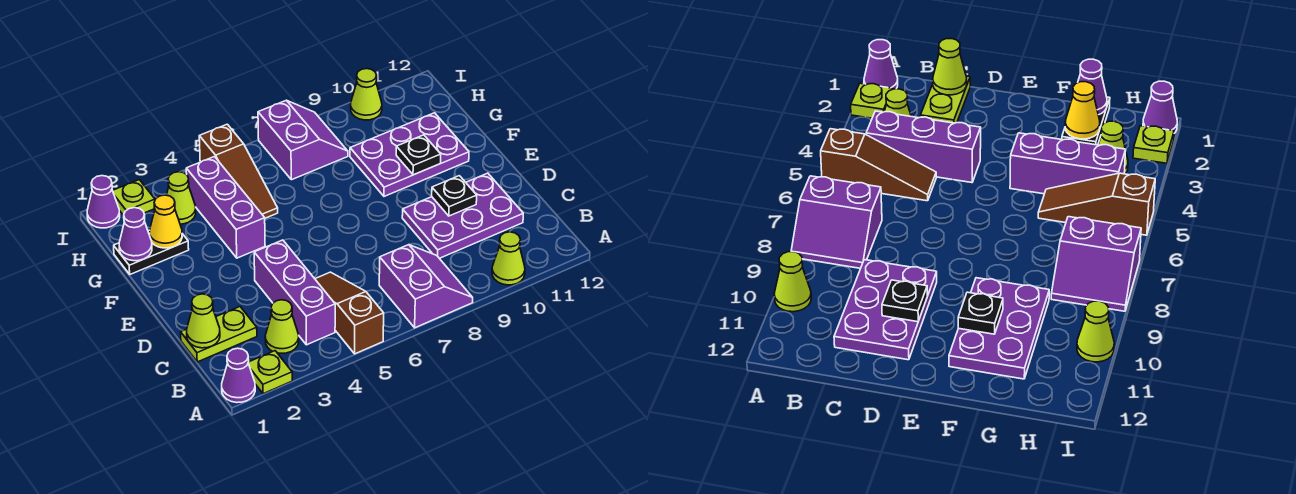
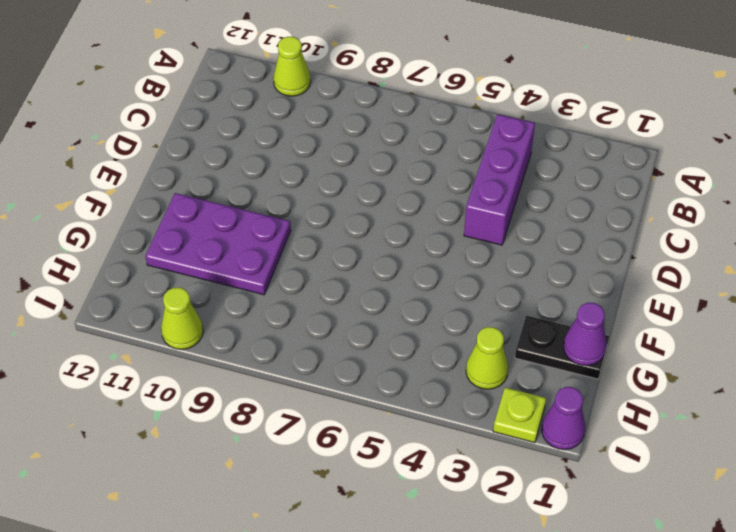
none -> purple cone A1 level 1
none -> lime plate A2 level 1
none -> brown slope A5:C5 level 1 top A

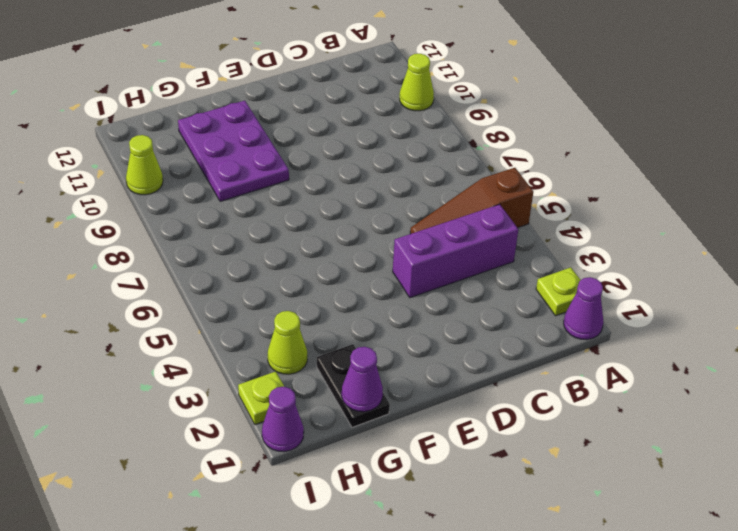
none -> purple slope A7:B8 level 1 top 7
none -> lime cone B3 level 1
none -> lime plate C1:C2 level 1

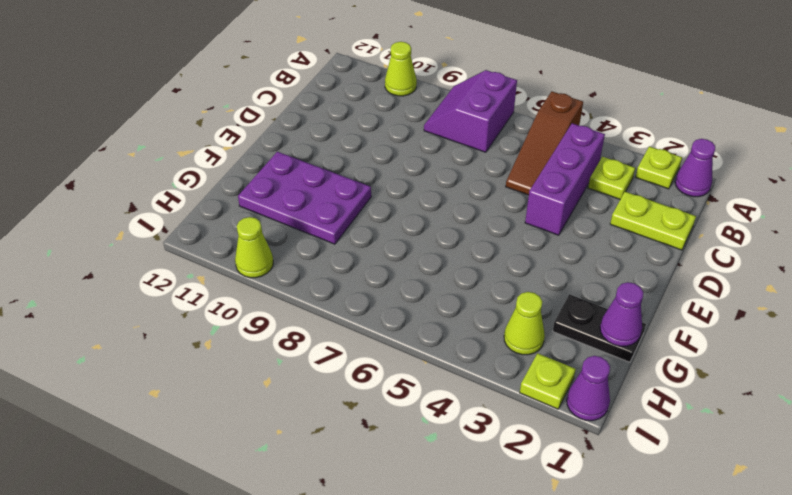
lime plate B3 level 1 -> lime cone B3 level 1
none -> purple plate C9:D11 level 1
none -> purple brick F4:H4 level 1
none -> brown slope G5:I5 level 1 top I

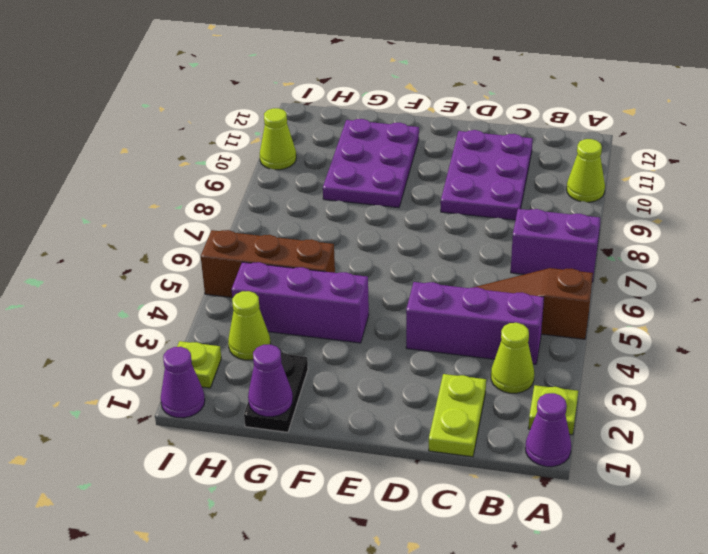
brown brick G5:I5 level 1 -> brown slope G5:I5 level 1 top I
none -> purple slope H7:I8 level 1 top 7
none -> lime cone C1 level 2
none -> black plate D10 level 2

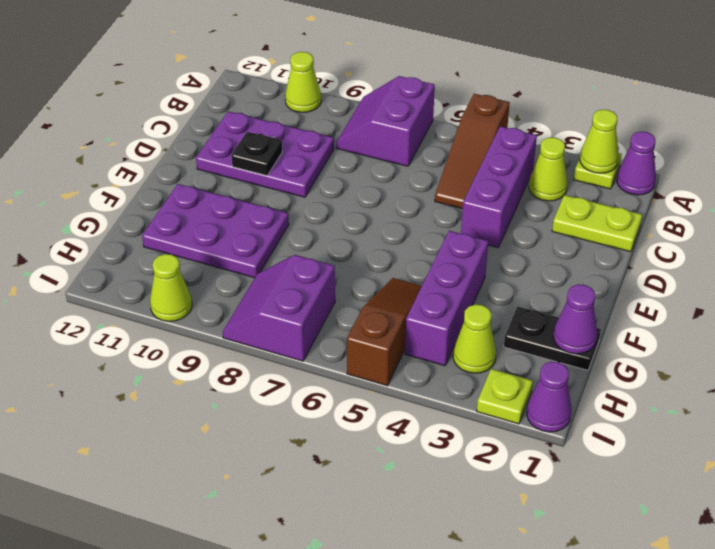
lime cone A2 level 2 -> lime cone C1 level 2
none -> black plate F10 level 2
none -> yellow cone G2 level 2

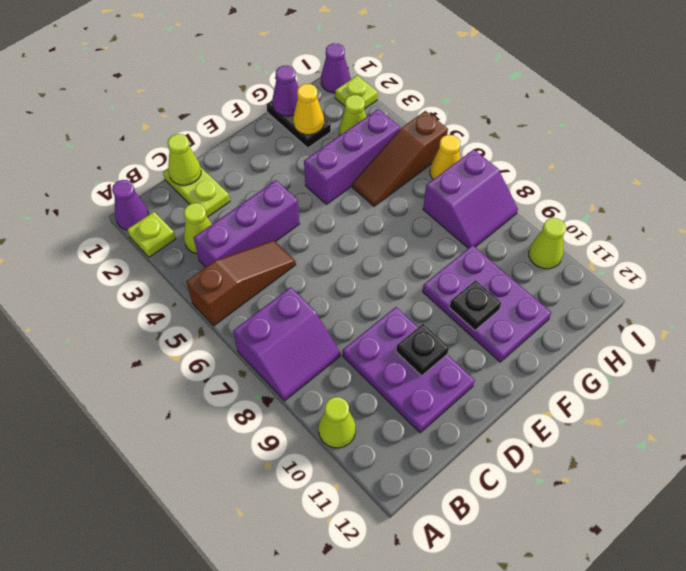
yellow cone I6 level 1 -> none

